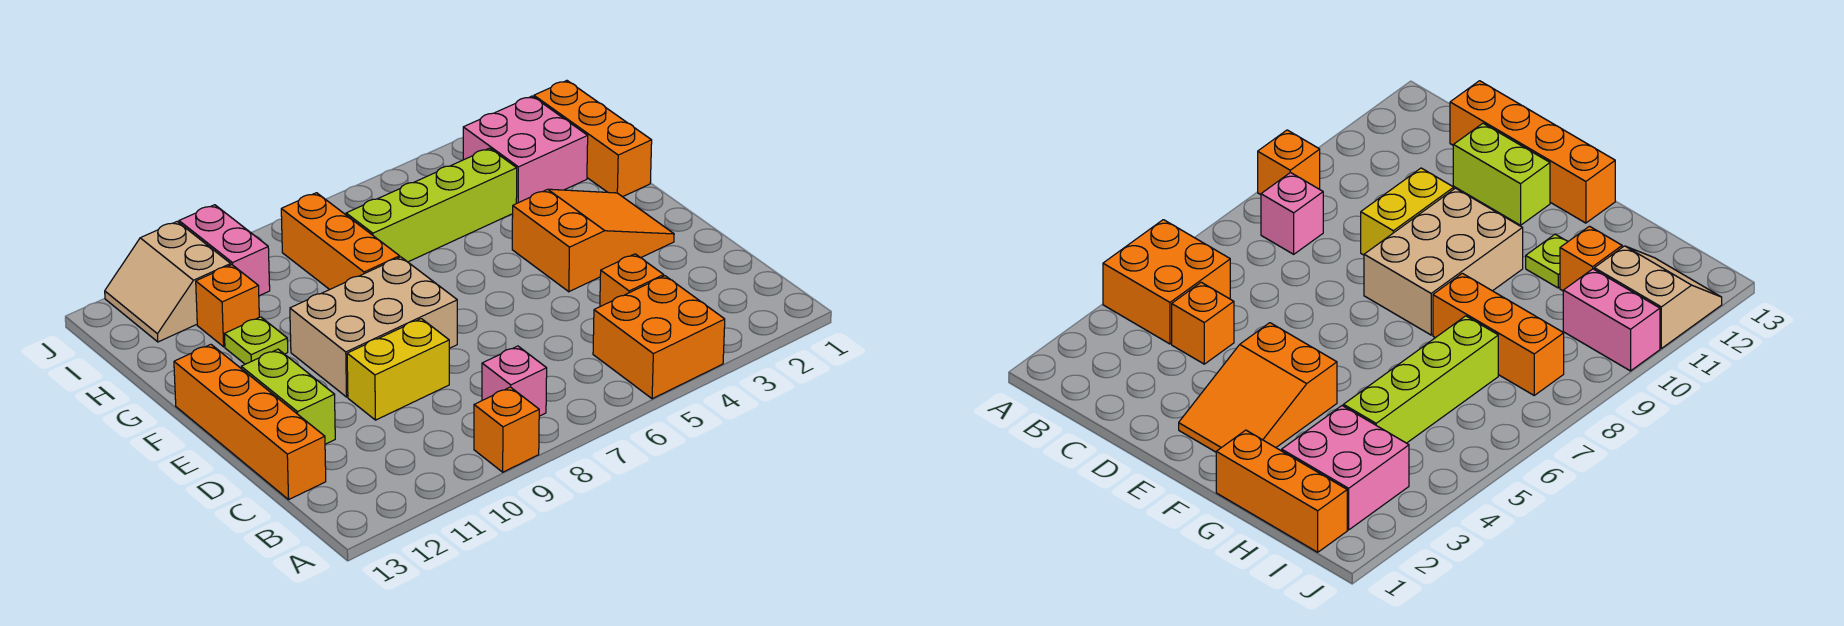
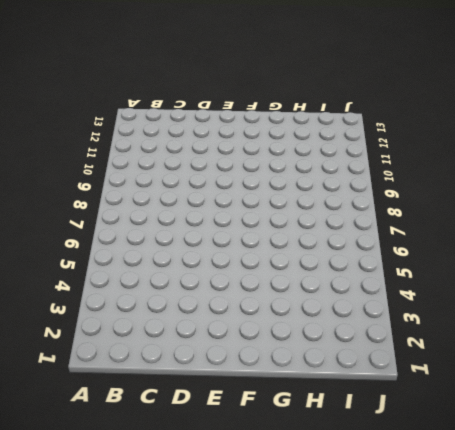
none -> orange brick A4:B5 level 1
none -> orange brick A9 level 1
none -> pink brick B8 level 1

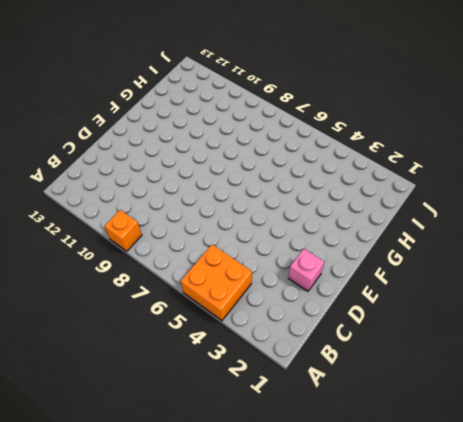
pink brick D2 level 1 -> pink brick B8 level 1
none -> orange brick C4 level 1
none -> orange brick C13:F13 level 1
none -> yellow brick D9:D10 level 1

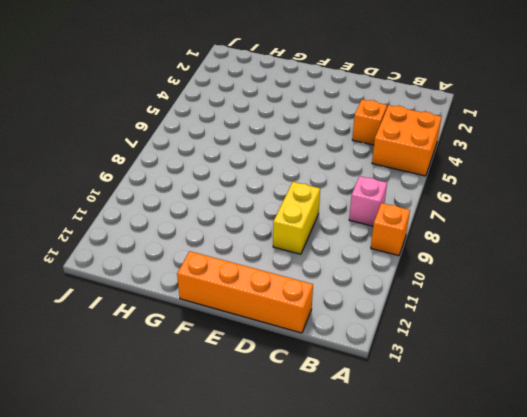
none -> lime brick D12:E12 level 1
none -> orange slope E2:F4 level 1 top 4
none -> tan brick E8:F10 level 1

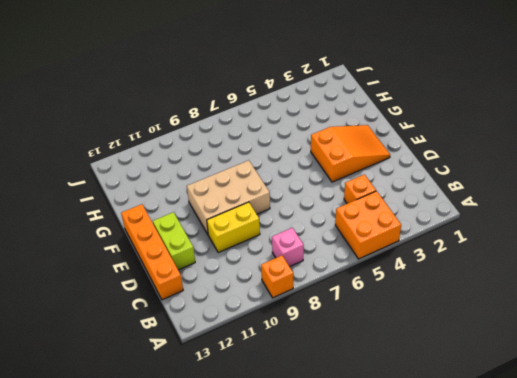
none -> orange brick G1:I1 level 1
none -> orange brick G8:I8 level 1
none -> lime plate G11 level 1

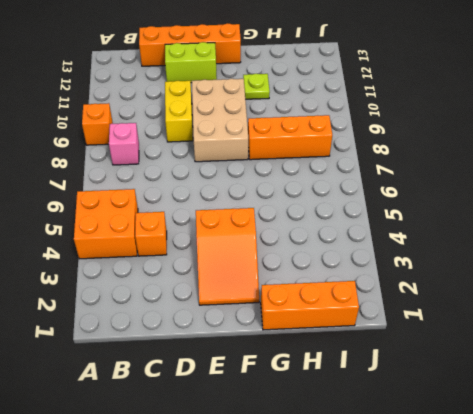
none -> pink brick H2:I3 level 1
none -> lime brick H4:H7 level 1
none -> orange brick H11 level 1

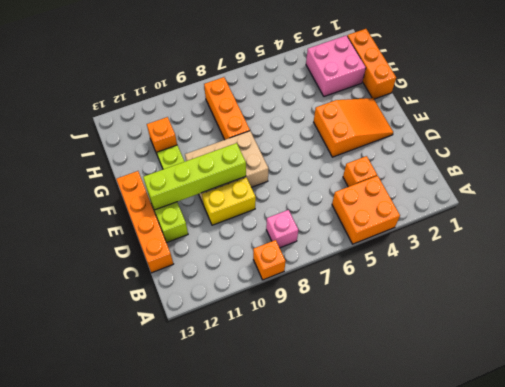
lime brick E9:E12 level 2 -> lime brick H4:H7 level 1
none -> pink brick I10:J10 level 1
none -> tan slope I11:J12 level 1 top 11

